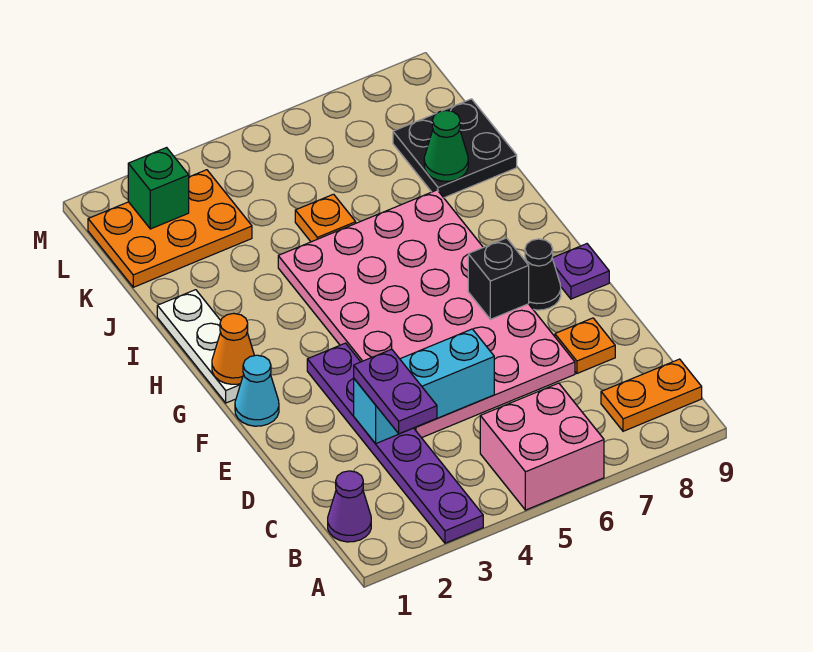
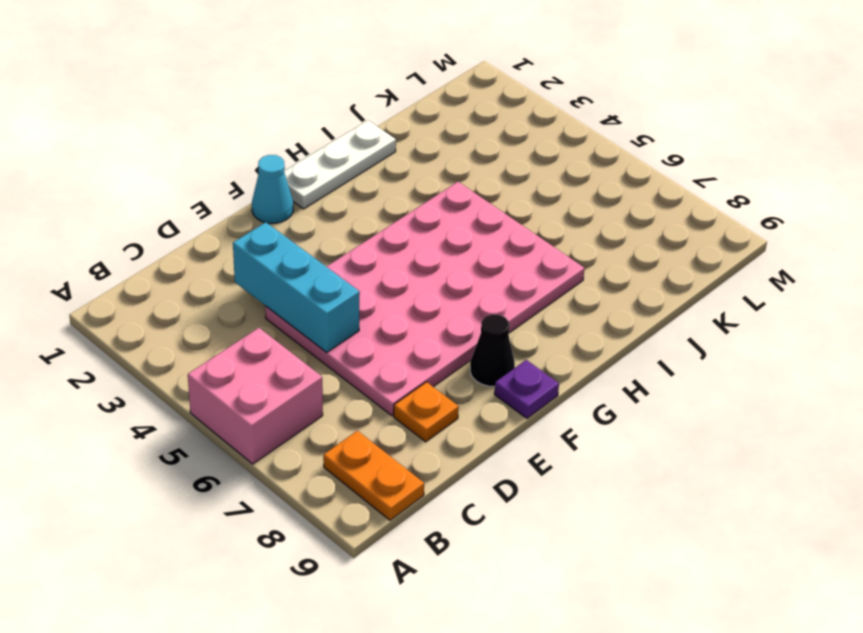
none -> purple plate A3:F3 level 1
none -> purple cone B1 level 1
none -> orange plate J5 level 1

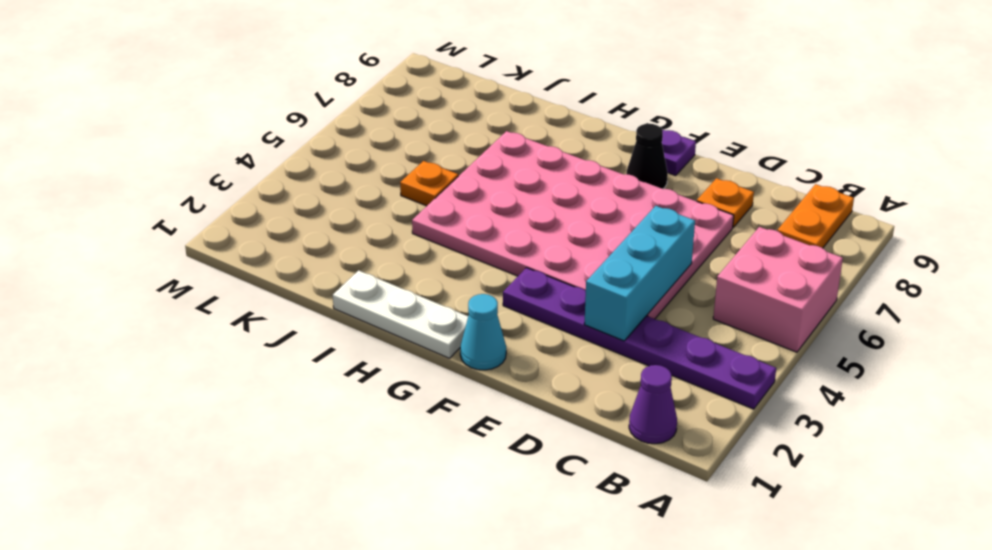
none -> black plate J8:K9 level 1
none -> orange plate K1:L3 level 1
none -> black brick F7 level 2

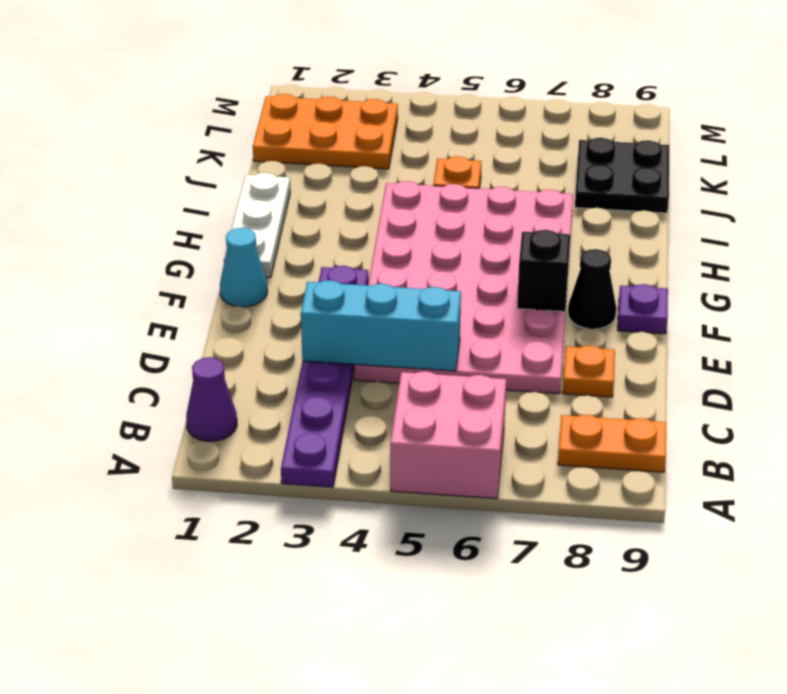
none -> orange cone G1 level 2
none -> green cone J8 level 2
none -> green brick L2 level 2

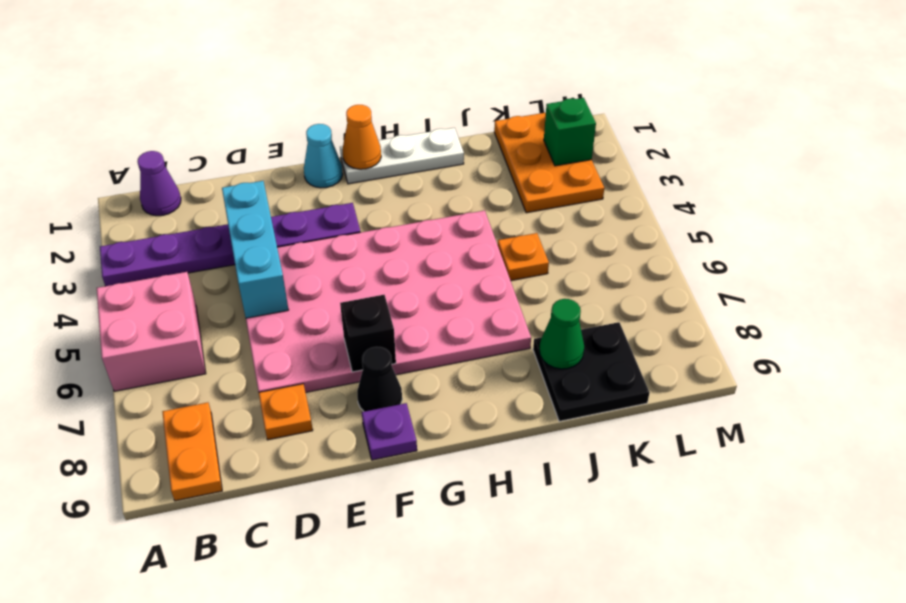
none -> purple plate C3:D3 level 3

